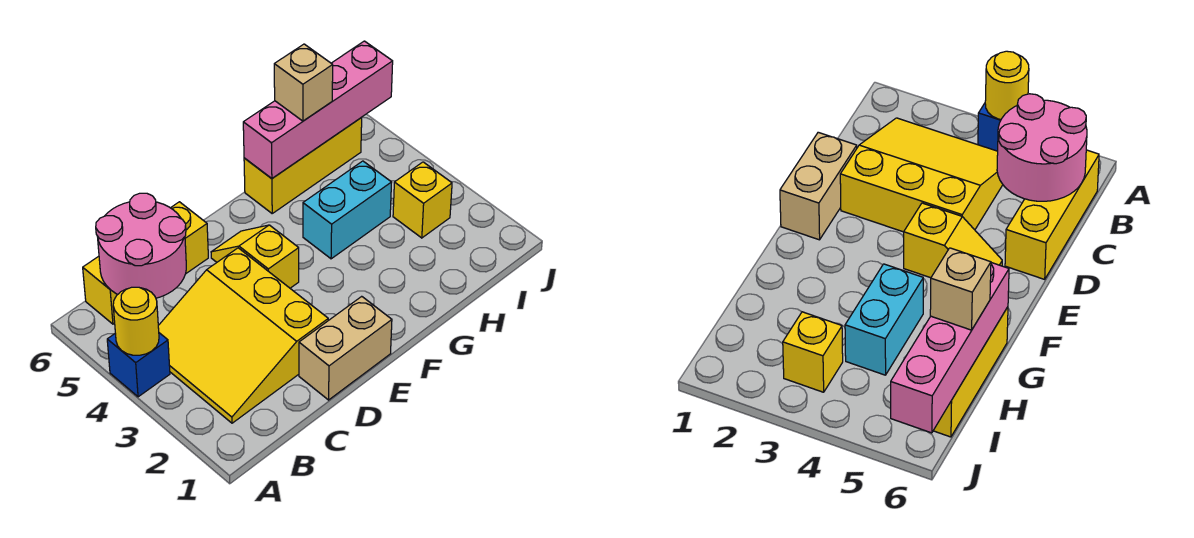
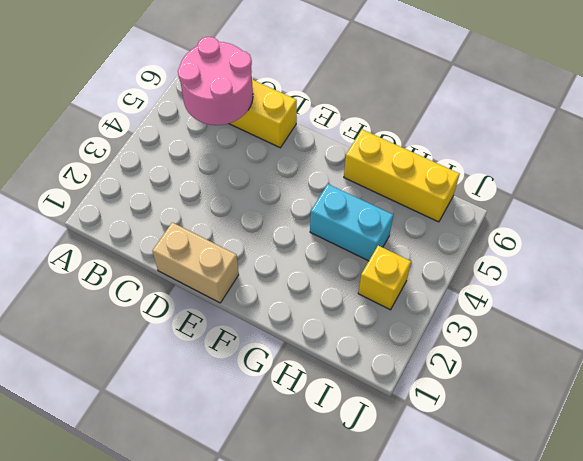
none -> blue brick A4 level 1
none -> yellow slope B2:D4 level 1 top D
none -> yellow slope E4:E5 level 1 top 4

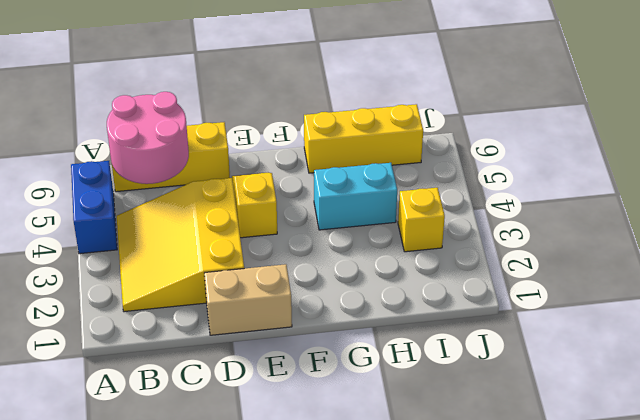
blue brick A4:A5 level 1 -> blue brick A4 level 1
none -> yellow round brick A4 level 2
none -> pink brick G6:J6 level 2
none -> tan brick H6 level 3

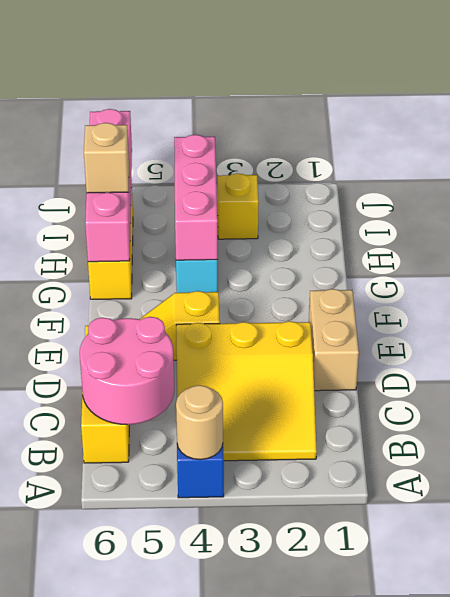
tan round brick A4 level 2 -> yellow round brick A4 level 2
pink brick G4:I4 level 2 -> none

